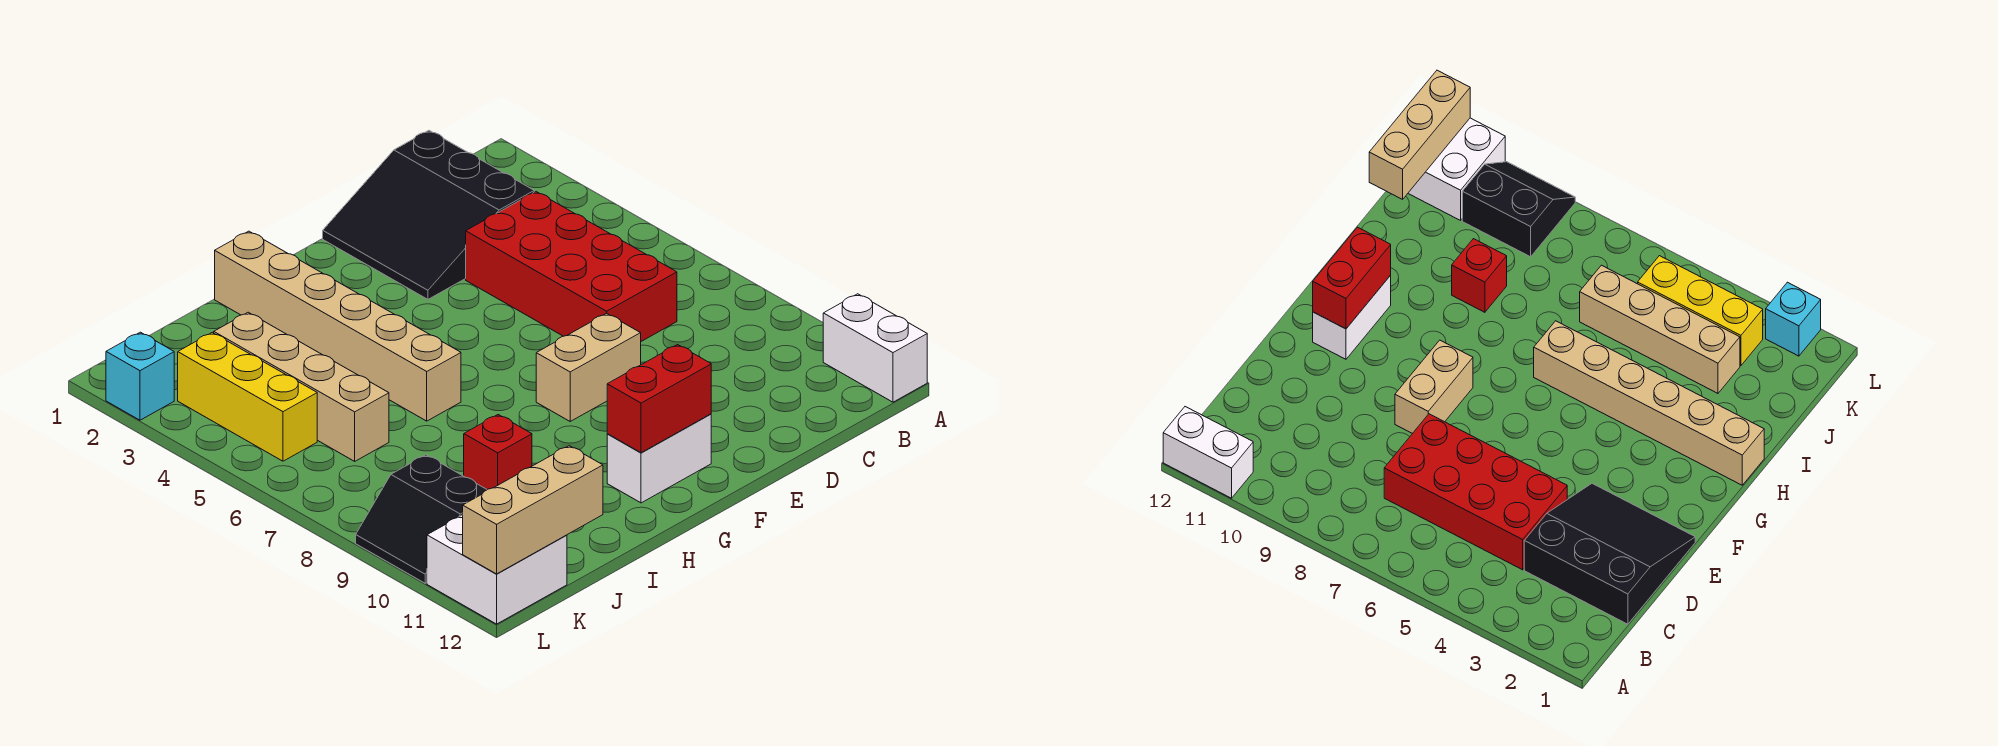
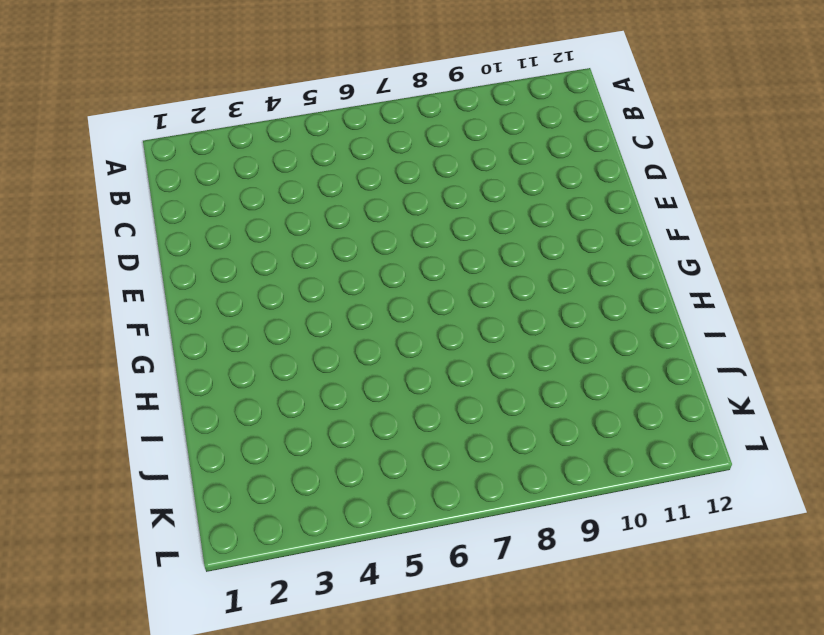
none -> white brick A11:A12 level 1
none -> black slope C1:E3 level 1 top C
none -> red brick C4:D7 level 1

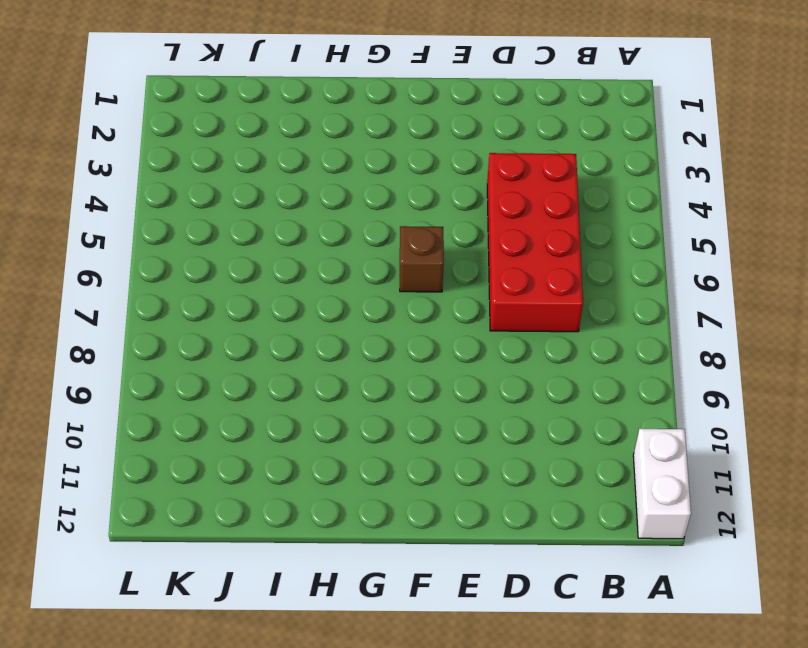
brown brick F6 level 1 -> none
none -> black slope C1:E3 level 1 top C
none -> tan brick E8:F8 level 1
none -> white brick F11:G11 level 1

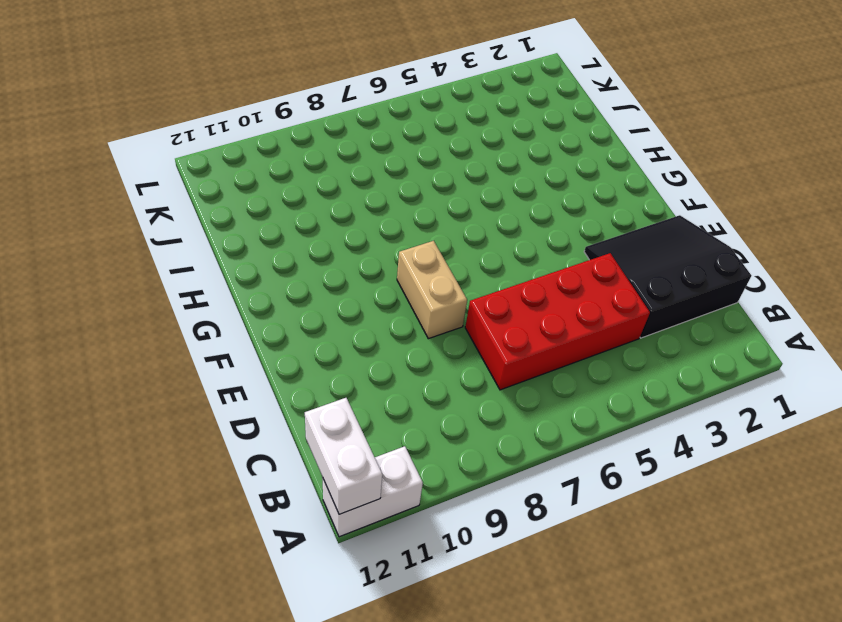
white brick A12:B12 level 2 -> white brick F11:G11 level 1
none -> tan brick H1:H6 level 1
none -> red brick I9 level 1
none -> tan brick J3:J6 level 1

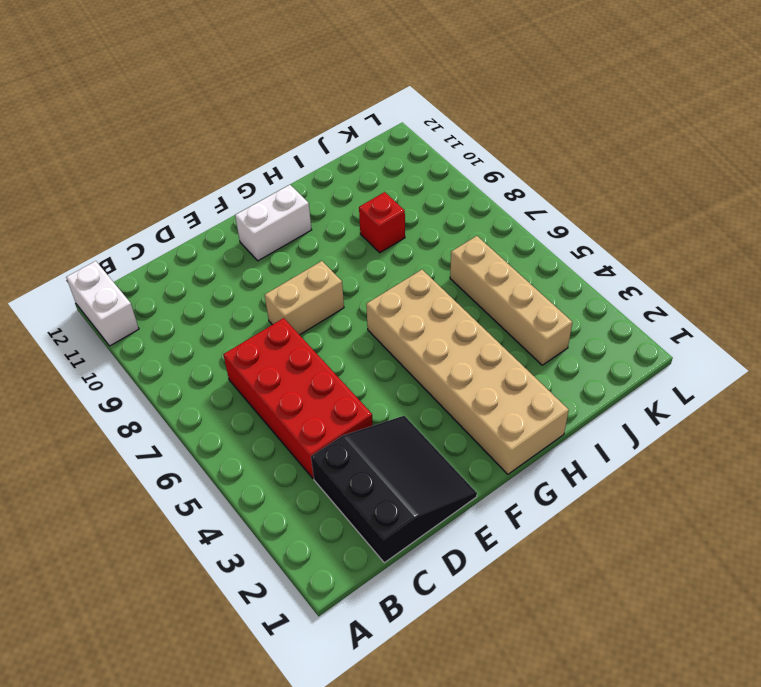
tan brick G1:H6 level 1 -> tan brick H1:H6 level 1
none -> yellow brick K3:K5 level 1
none -> black slope K9:L10 level 1 top K
none -> white brick K11:L12 level 1

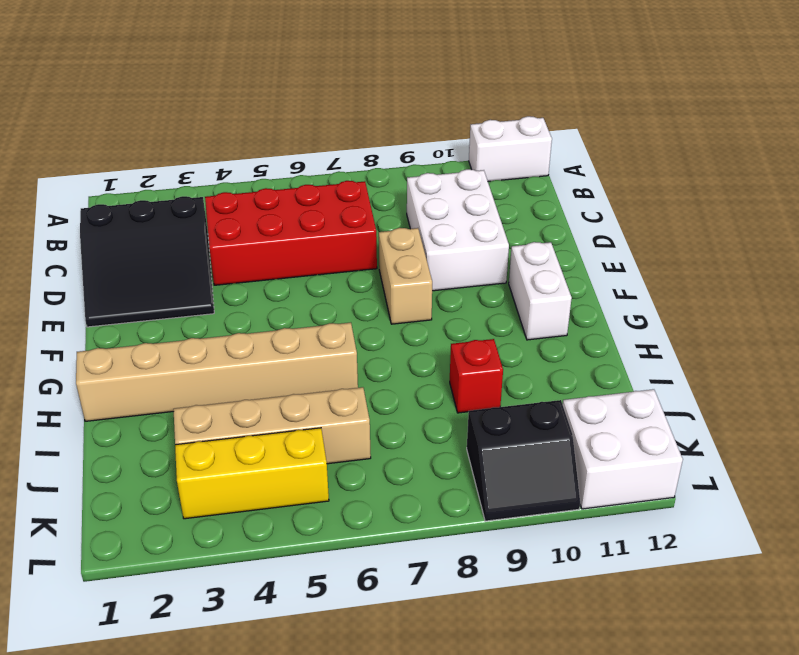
white brick C9:E10 level 1 -> none
none -> cyan brick L2 level 1
none -> red brick F11:G11 level 2
none -> tan brick J12:L12 level 2

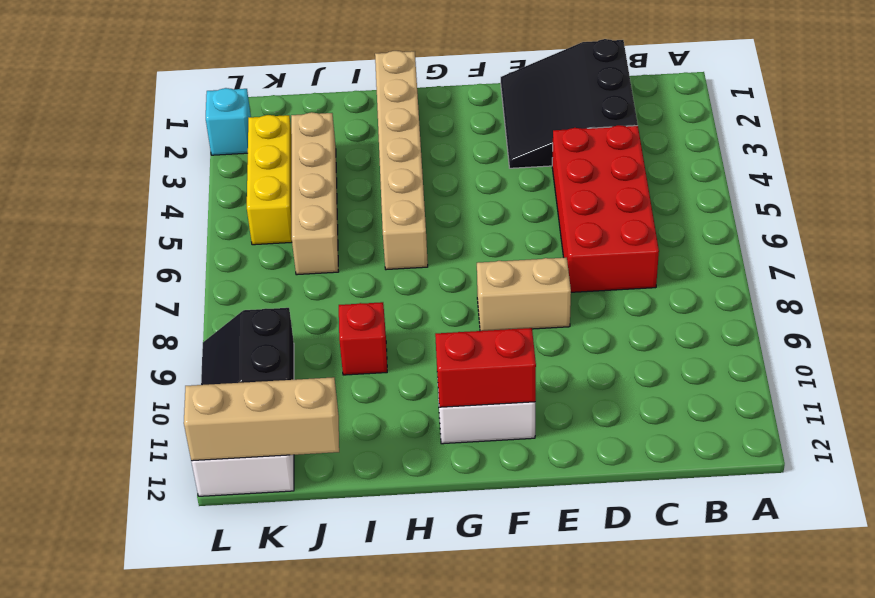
none -> white brick A11:A12 level 1

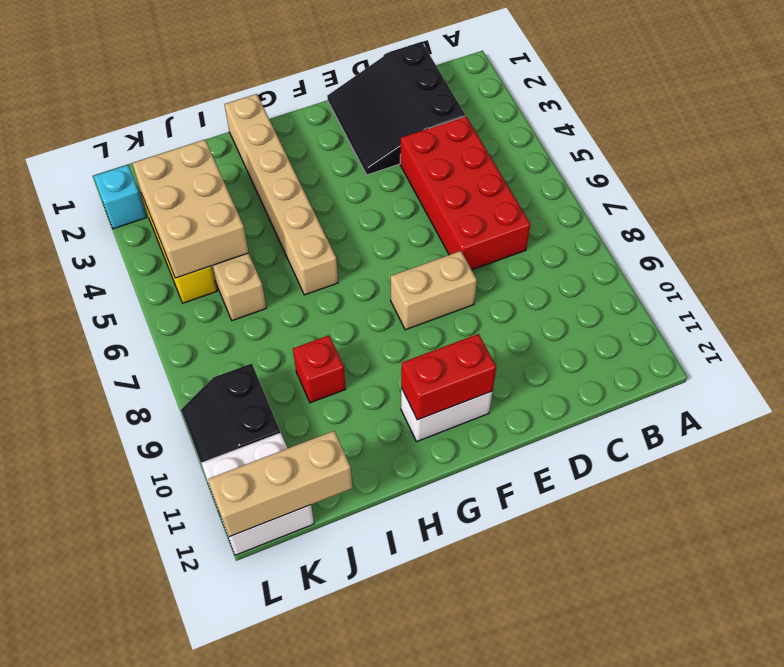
tan brick J3:K5 level 2 -> none
none -> white brick A11:A12 level 1

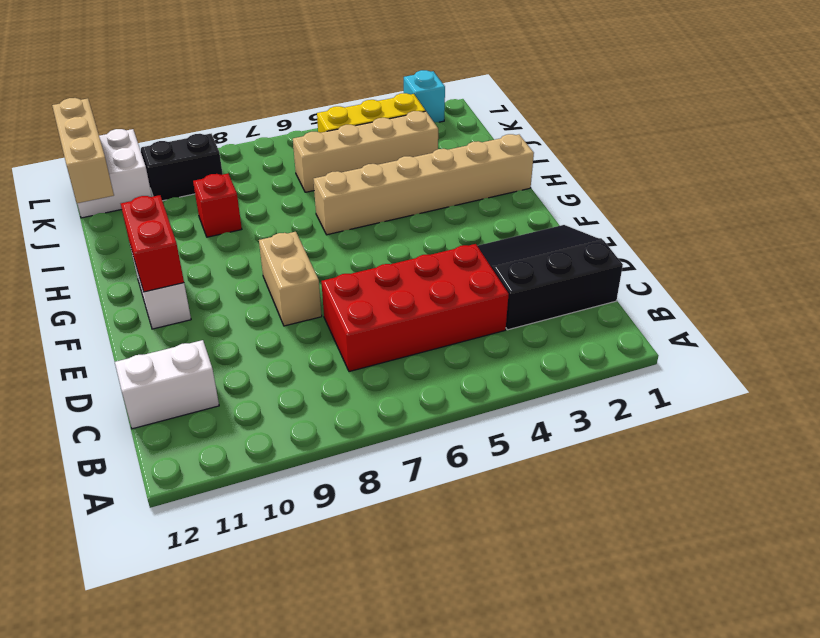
white brick C11:C12 level 1 -> white brick A11:A12 level 1

